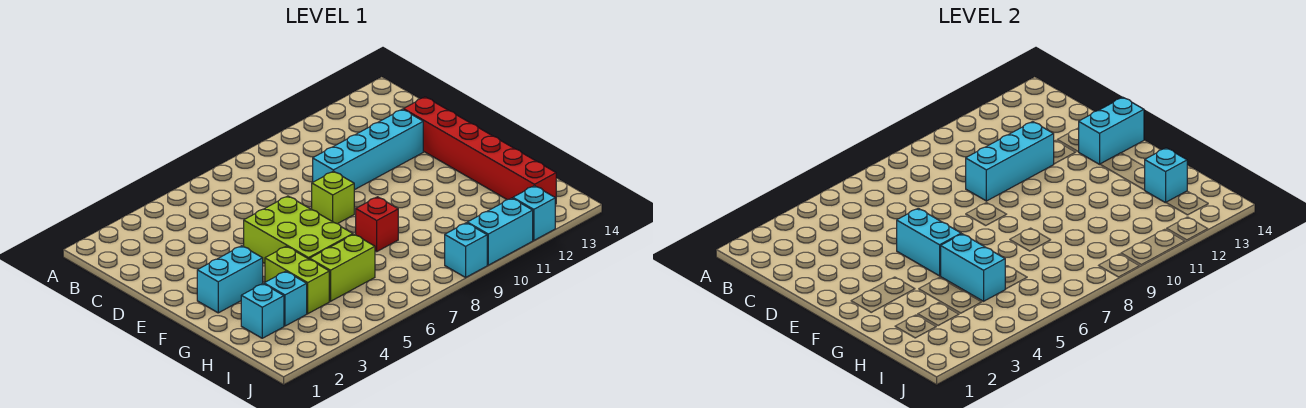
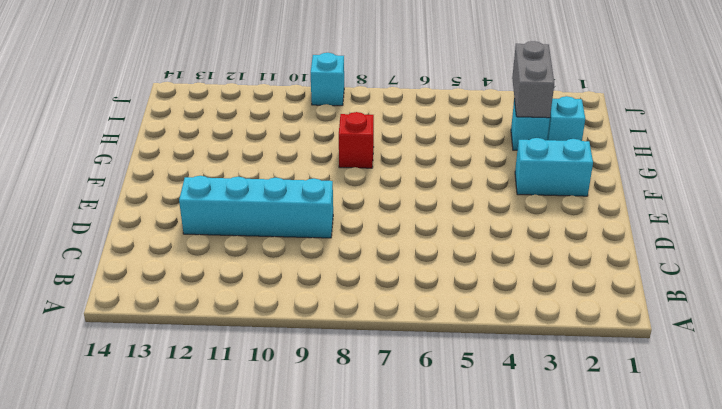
grey brick H3:I3 level 2 -> none
none -> red brick D13:I13 level 1
none -> lime brick E5:G6 level 1
none -> lime brick E8 level 1

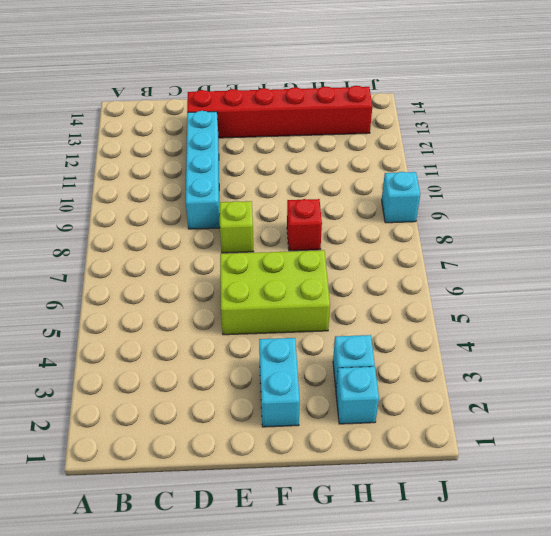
none -> lime brick G4:H4 level 1
none -> lime brick H5:H6 level 1
none -> cyan brick J10:J11 level 1

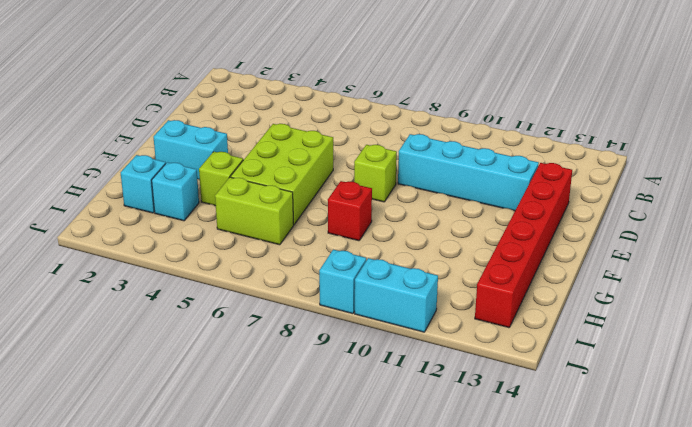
lime brick G4 level 1 -> lime brick G4:H4 level 1
none -> cyan brick J12 level 1
none -> cyan brick D9:D11 level 2
none -> cyan brick E5:F5 level 2

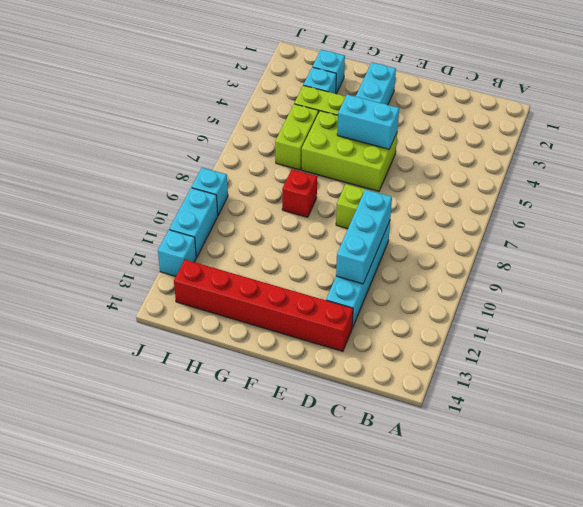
none -> cyan brick E13:E14 level 2
none -> cyan brick G5:H5 level 2
none -> cyan brick H13 level 2

